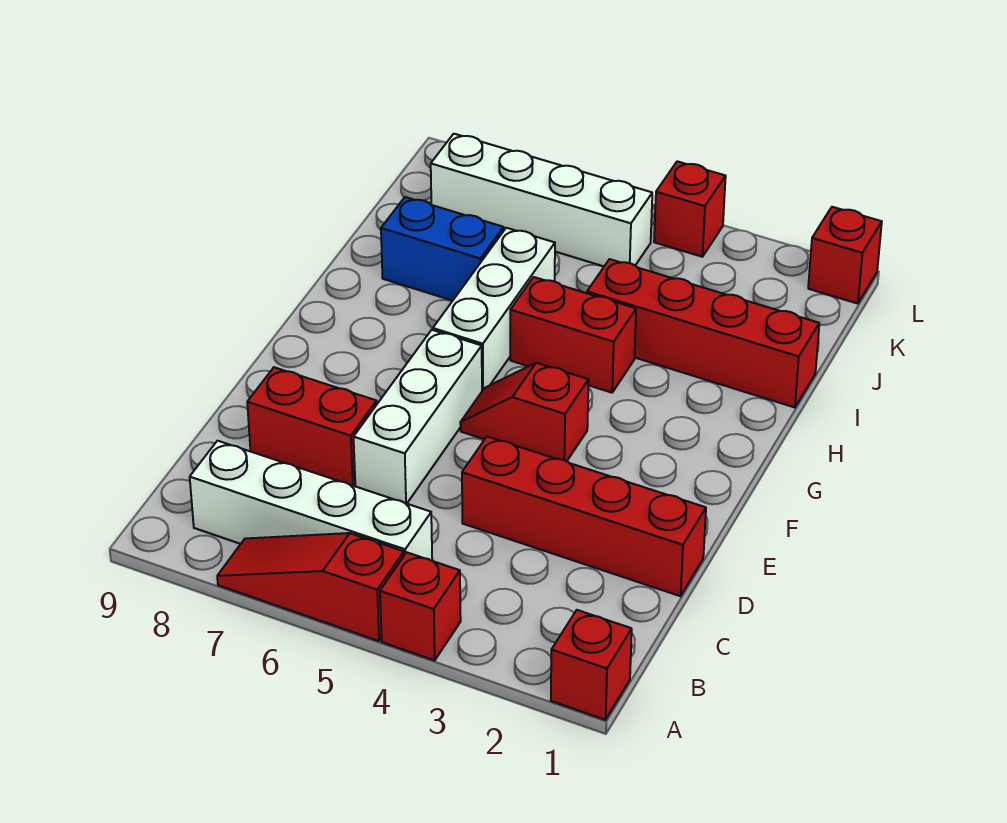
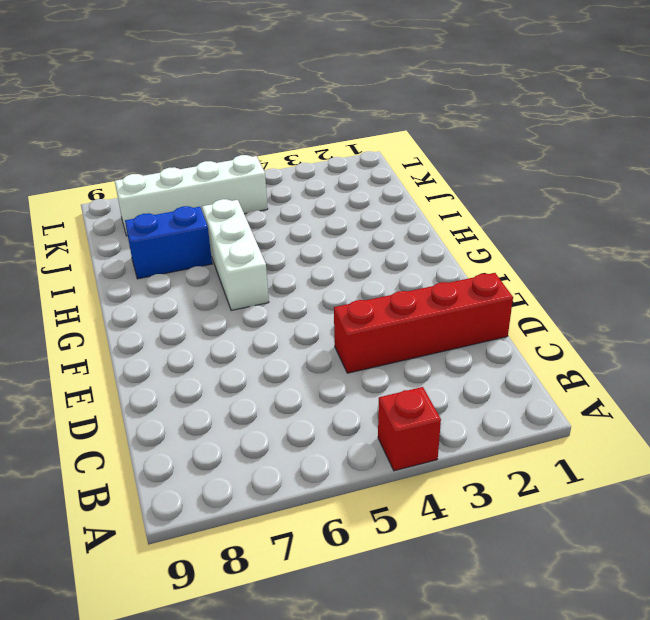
none -> red brick A1 level 1
none -> red slope A5:A7 level 1 top 5
none -> white brick B5:B8 level 1

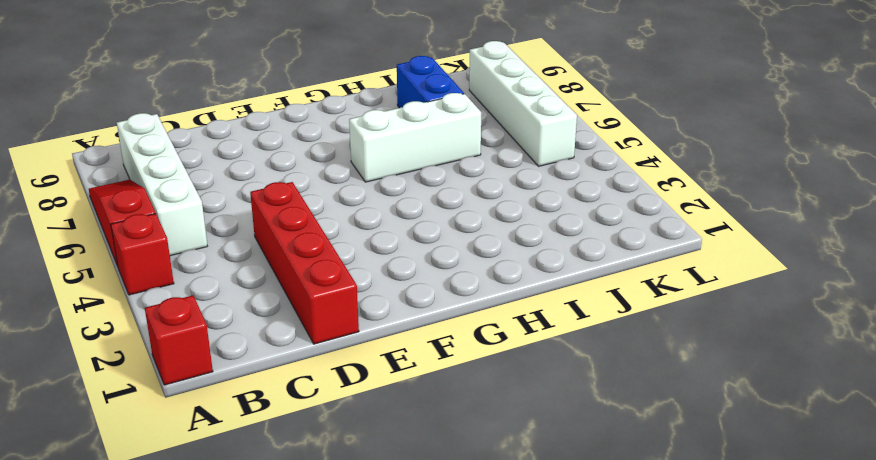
none -> white brick D6:F6 level 1
none -> red brick D7:D8 level 1
none -> red slope F4:F5 level 1 top 4

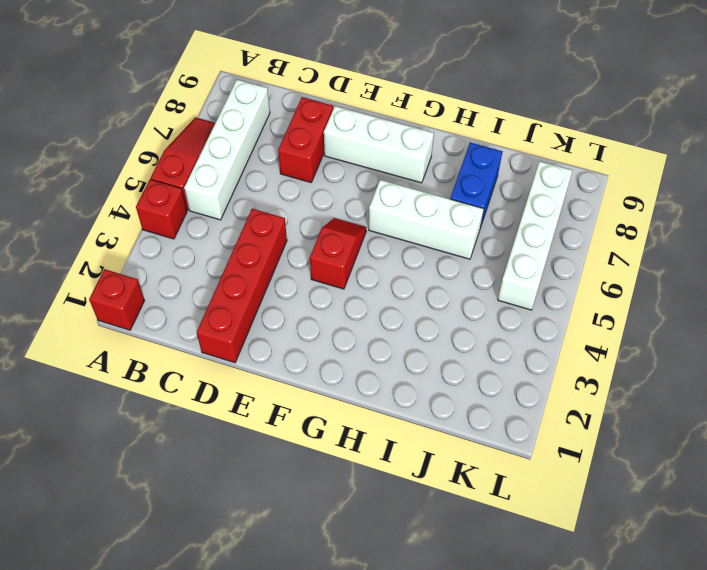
white brick E8:G8 level 1 -> white brick D6:F6 level 1
none -> red brick H4:H5 level 1
none -> red brick I1:I4 level 1
none -> red brick L1 level 1

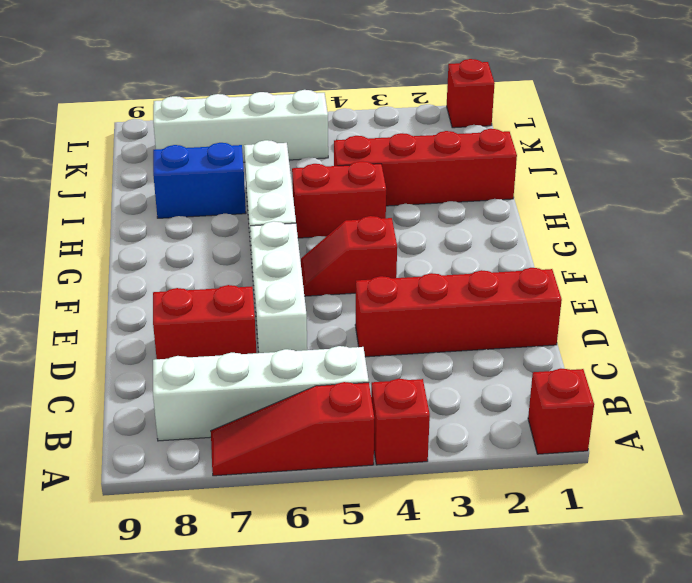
none -> red brick L4 level 1

